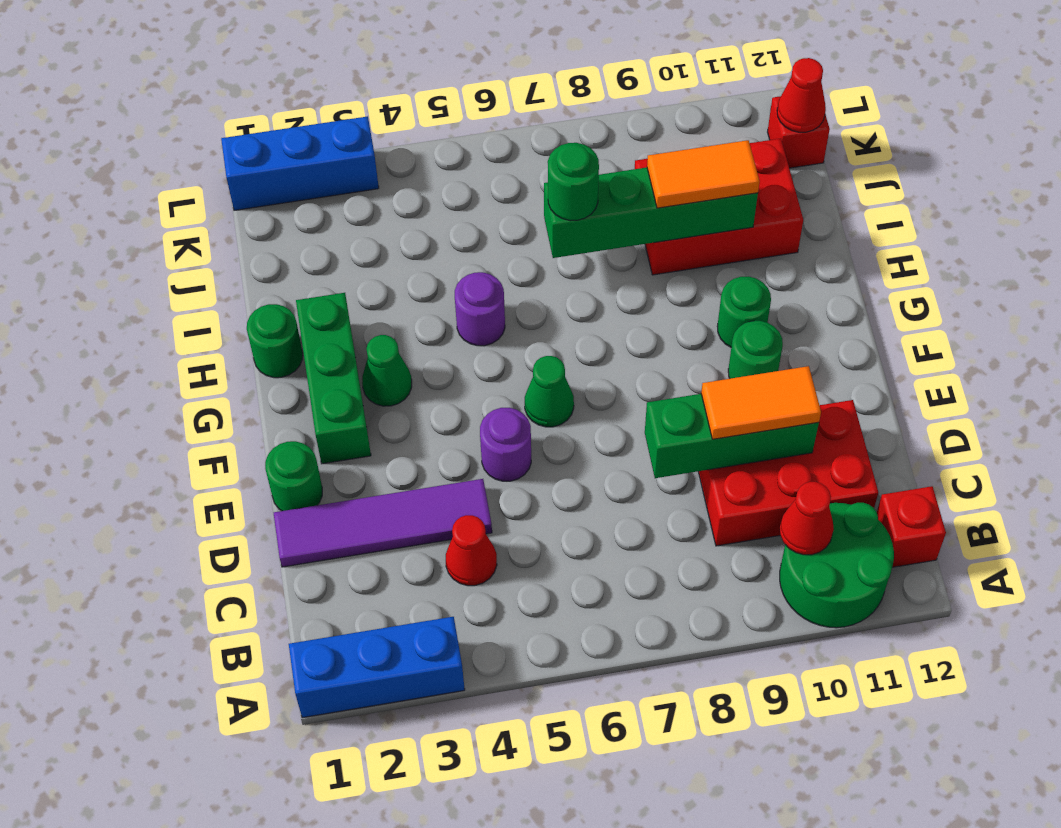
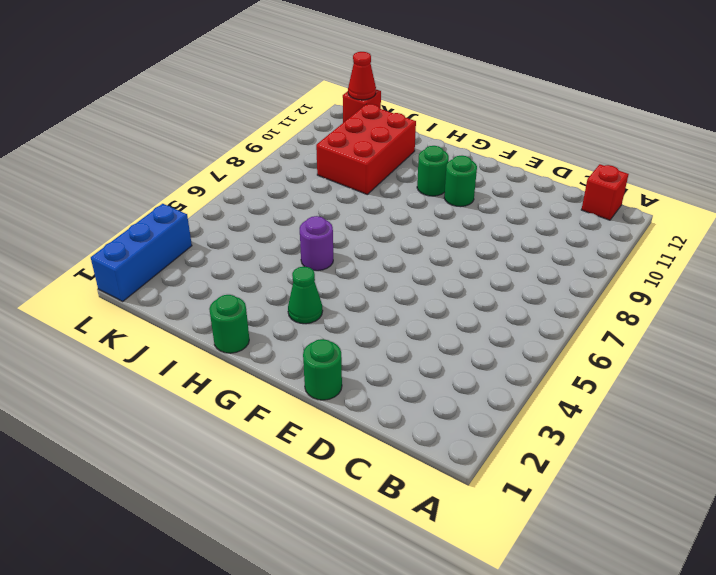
none -> blue brick A1:A3 level 1
none -> green round brick A10:B11 level 1
none -> red cone C4 level 1

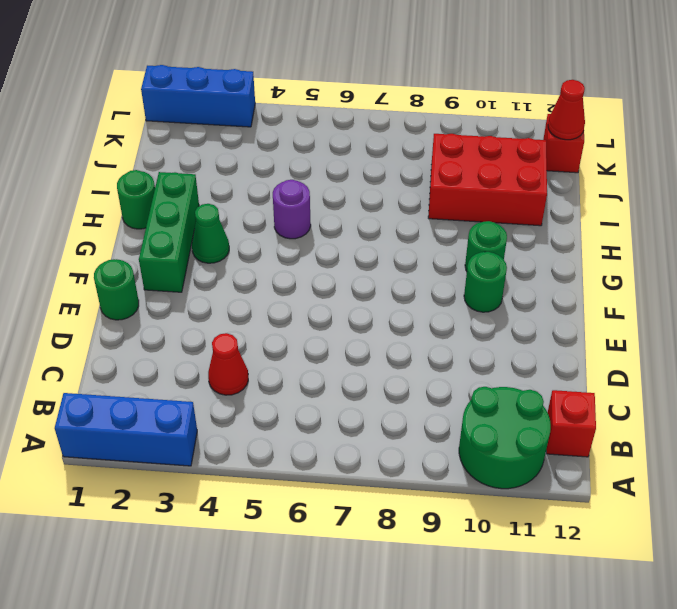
none -> red brick C9:D11 level 1
none -> purple tile D1:D4 level 1
none -> purple round brick E5 level 1

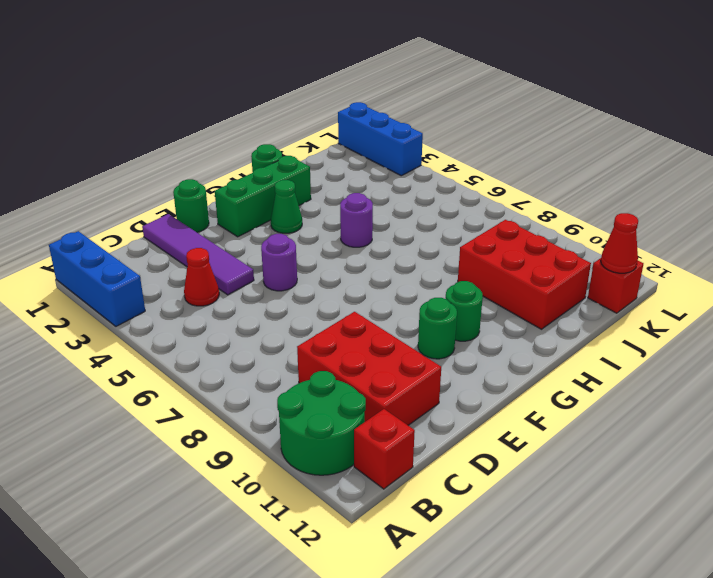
none -> green cone F6 level 1
none -> red cone B10 level 2
none -> green brick D8:D10 level 2

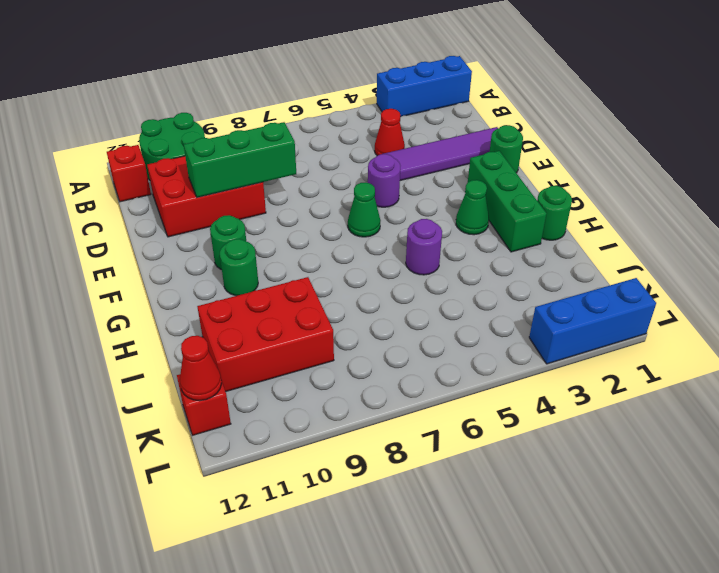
none -> red cone B10 level 2
none -> green brick I7:I10 level 2
none -> orange tile D9:D10 level 3

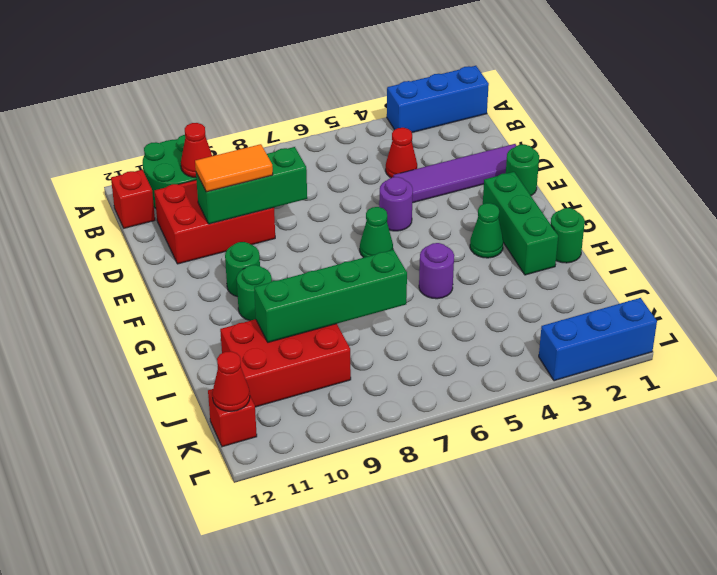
none -> green round brick I7 level 3
none -> orange tile I9:I10 level 3

